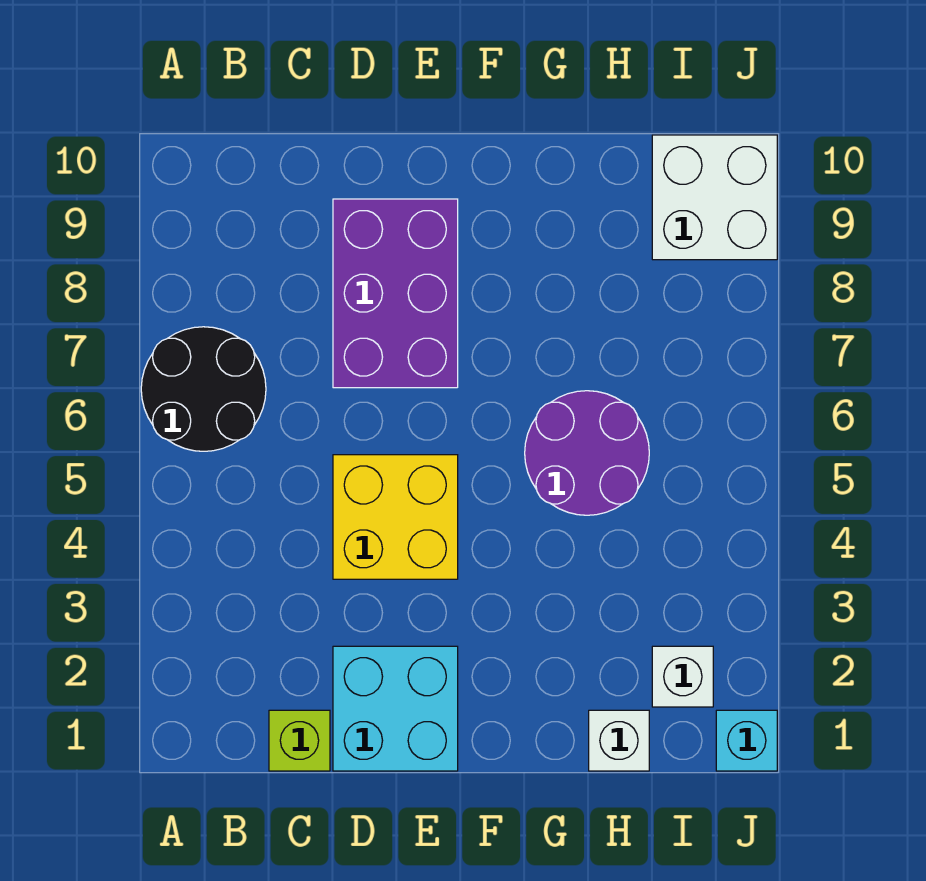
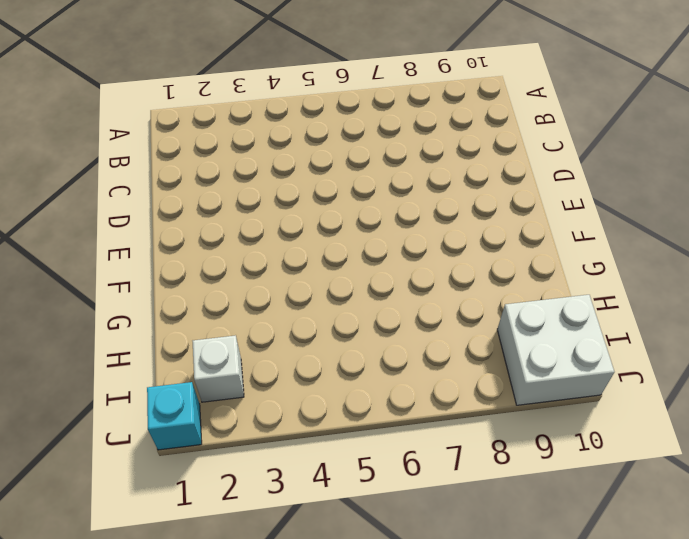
none -> black round brick A6:B7 level 1
none -> lime brick C1 level 1

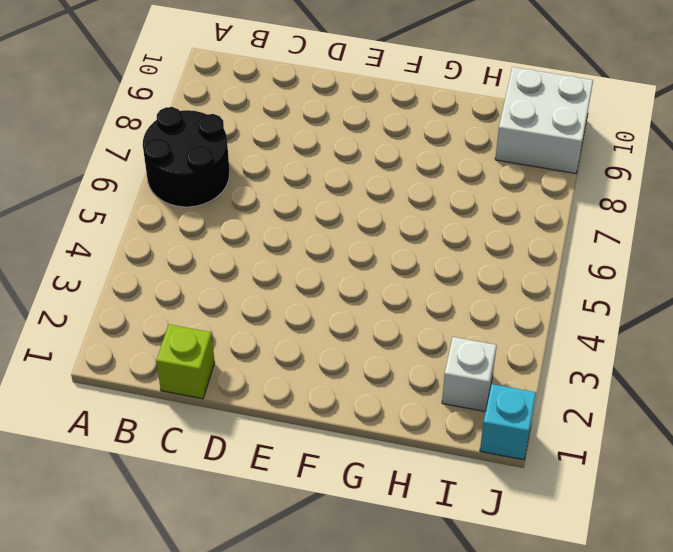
none -> cyan brick D1:E2 level 1
none -> yellow brick D4:E5 level 1

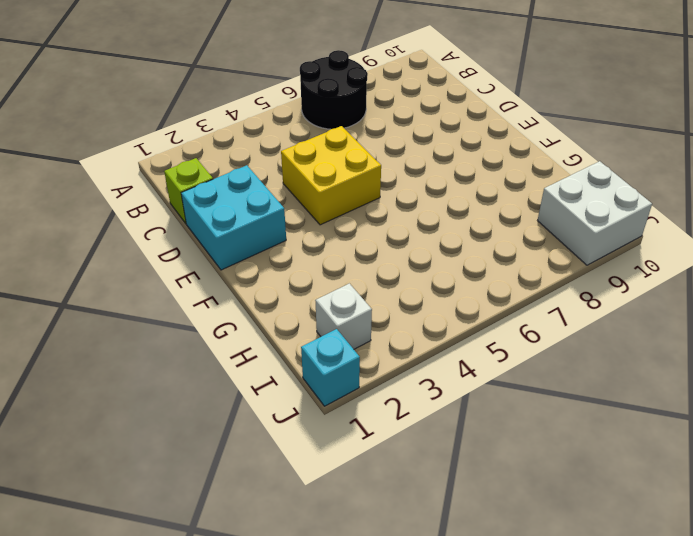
none -> purple brick D7:E9 level 1
none -> purple round brick G5:H6 level 1

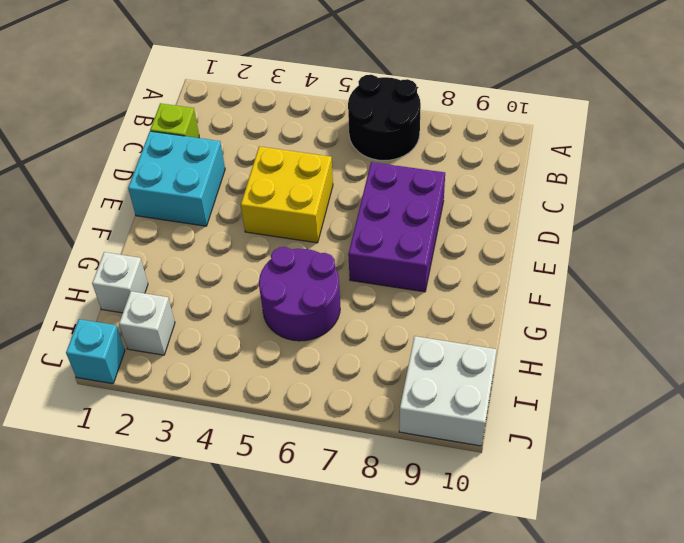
purple brick D7:F8 level 1 -> purple brick D7:E9 level 1

